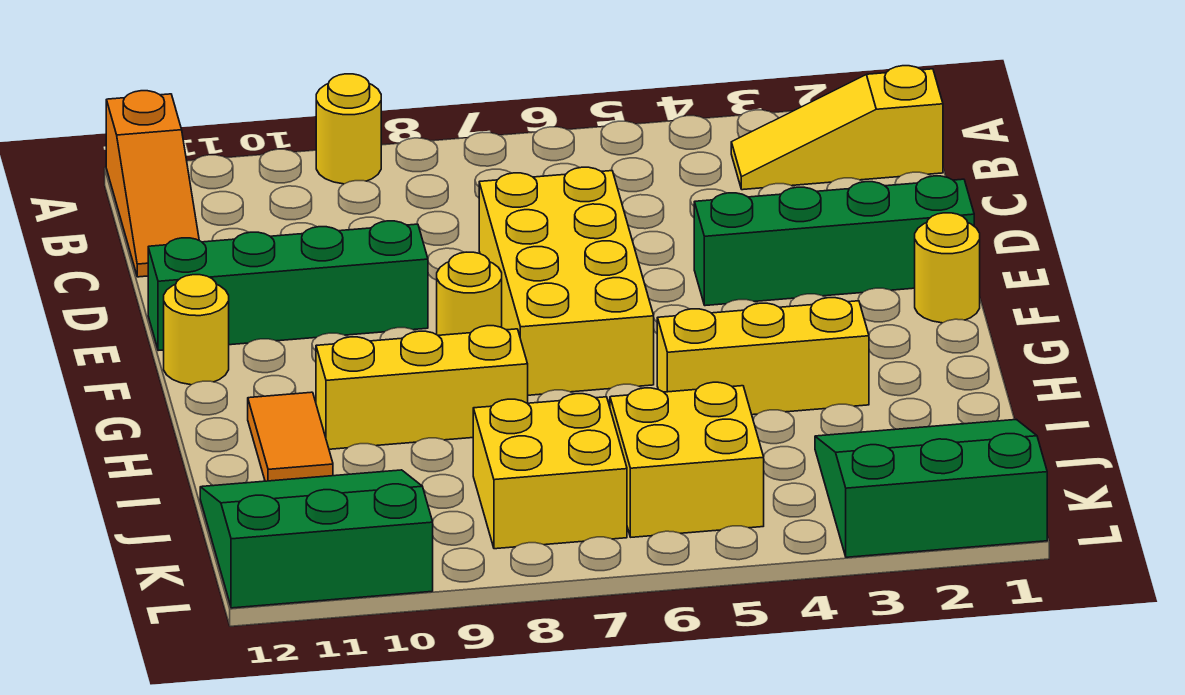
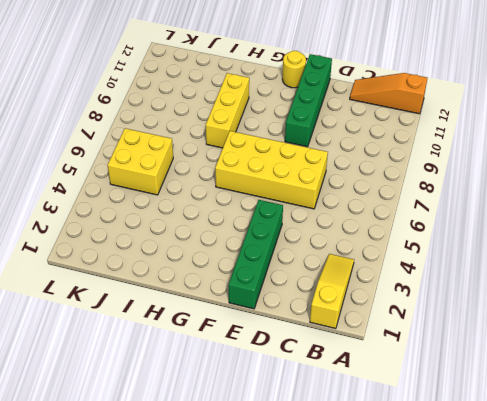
none -> yellow round brick A9 level 1
none -> yellow round brick F1 level 1
none -> yellow round brick F8 level 1

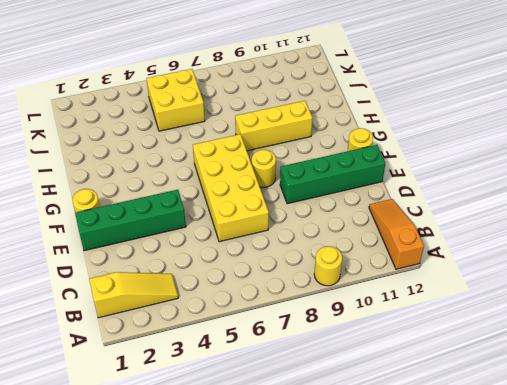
none -> yellow brick H3:H5 level 1
none -> orange tile H11:I11 level 1
none -> green slope J1:L3 level 1 top L

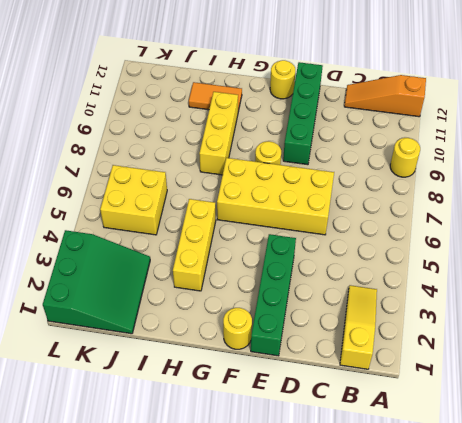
none -> yellow brick J7:K8 level 1
none -> green slope J10:L12 level 1 top L

